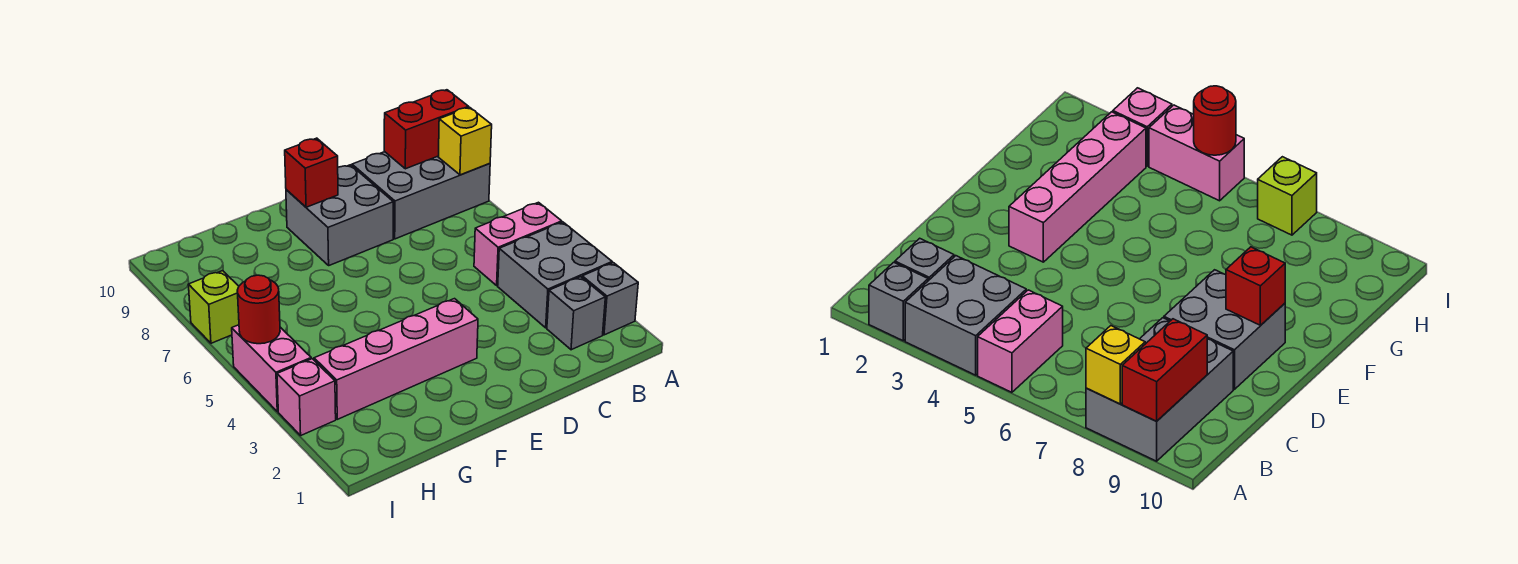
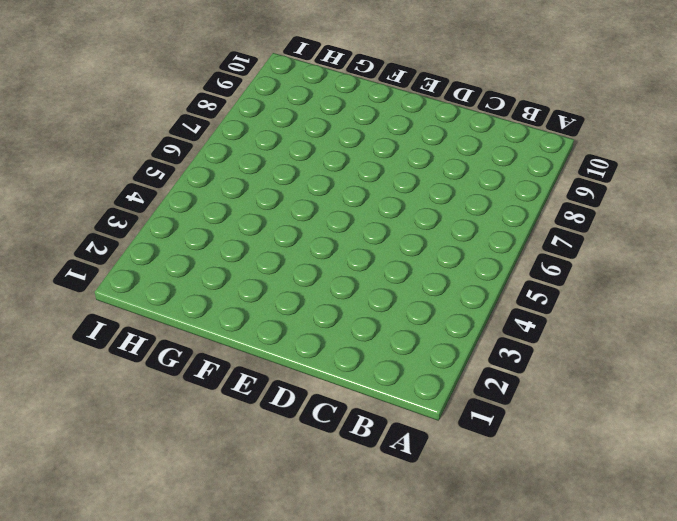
none -> grey brick A2 level 1
none -> grey brick A3:B4 level 1
none -> pink brick A5:B5 level 1

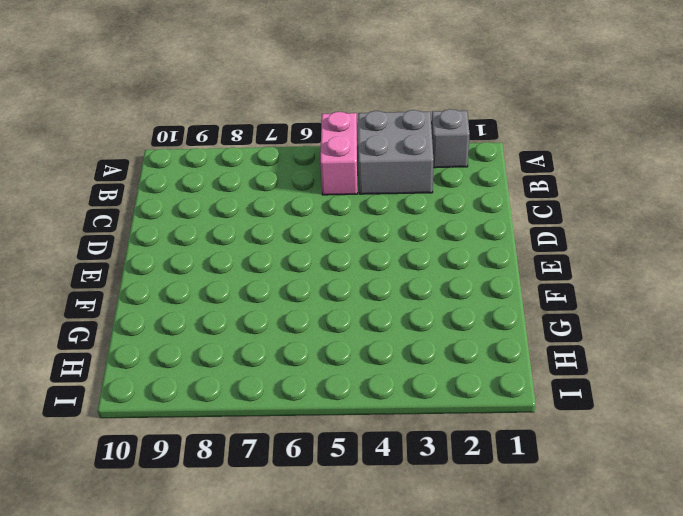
none -> grey brick A8:C9 level 1
none -> grey brick B2 level 1
none -> grey brick D8:E9 level 1

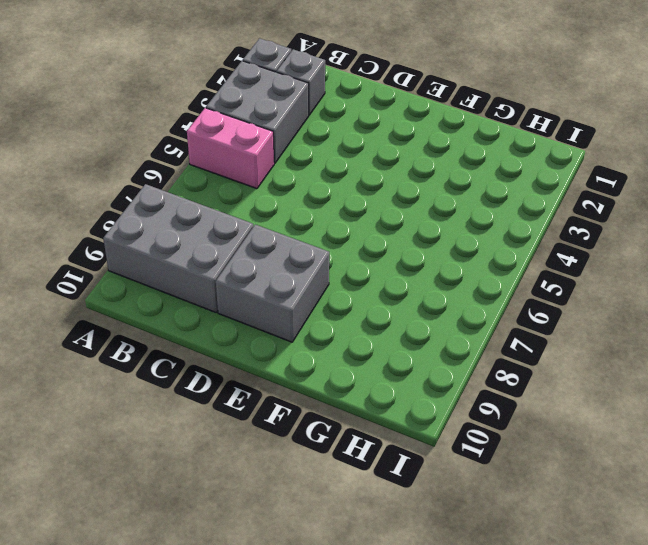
none -> pink brick E3:H3 level 1
none -> pink brick I3 level 1
none -> pink brick I4:I5 level 1

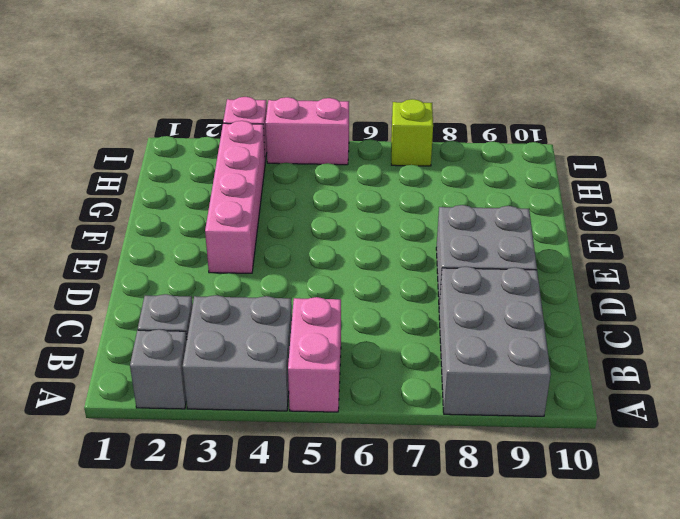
none -> yellow brick A8 level 2
none -> red brick A9:B9 level 2
none -> red brick E9 level 2

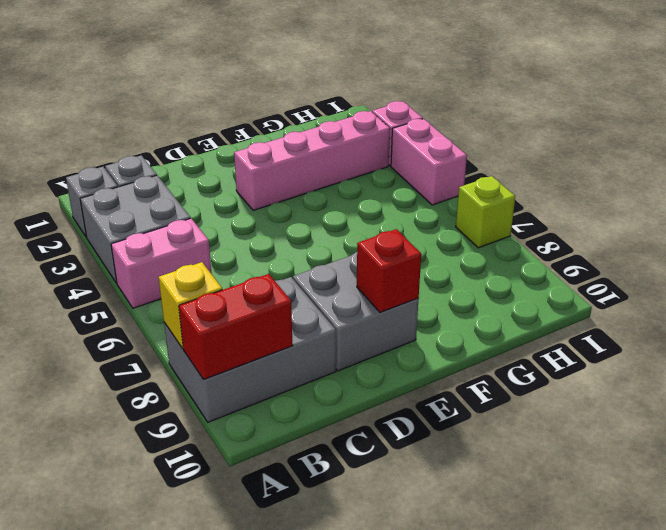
none -> red round brick I5 level 2

